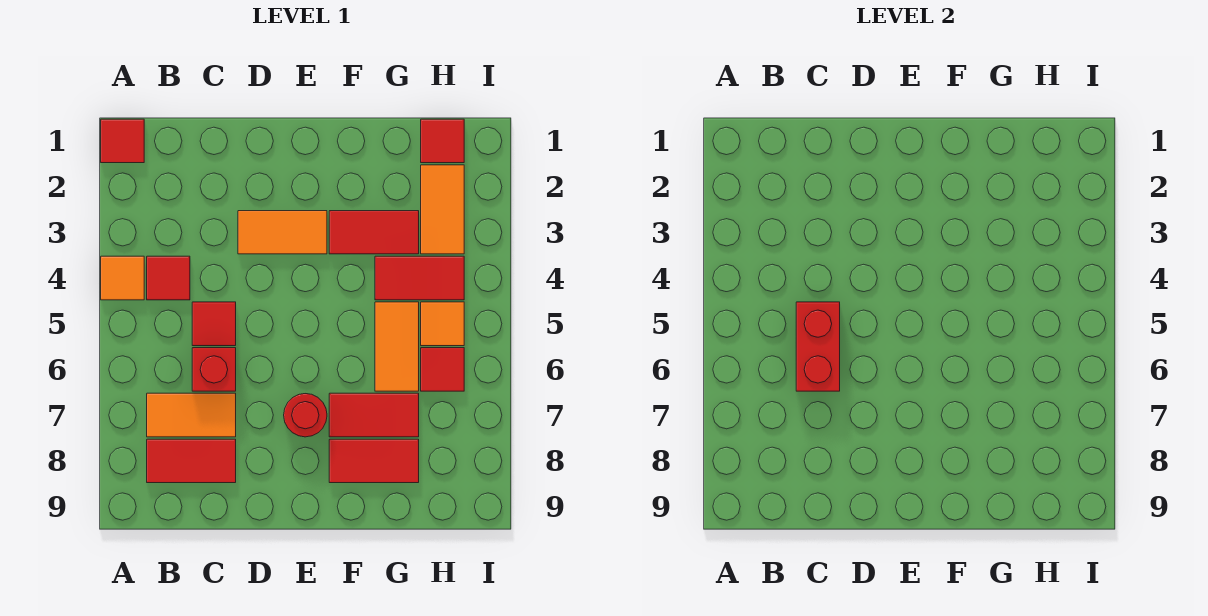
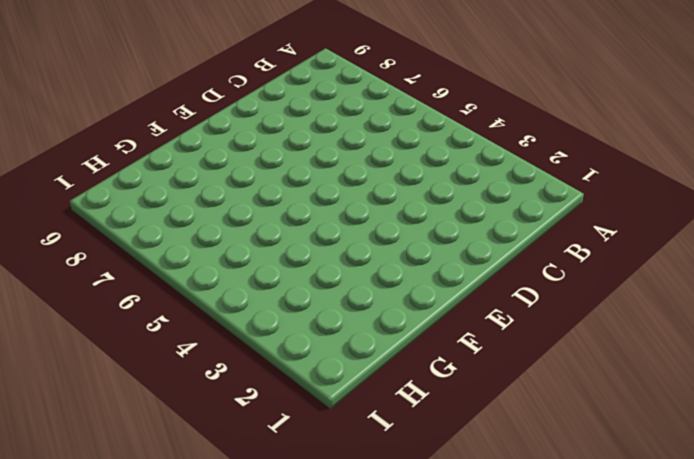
none -> red tile A1 level 1
none -> orange tile A4 level 1
none -> red tile B4 level 1

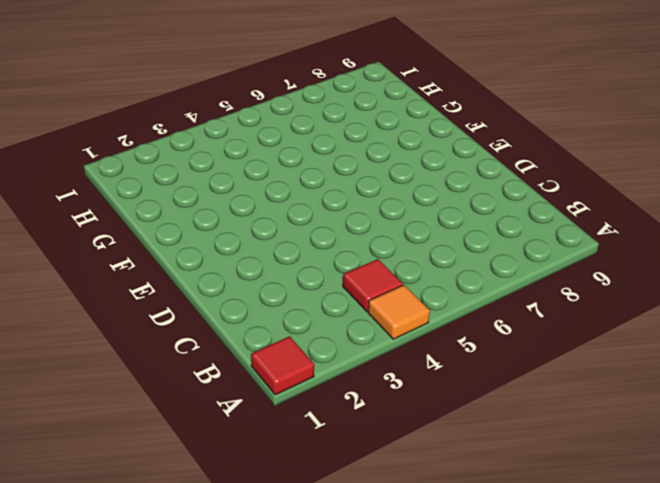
none -> orange tile B7:C7 level 1
none -> red tile B8:C8 level 1
none -> red tile C5 level 1

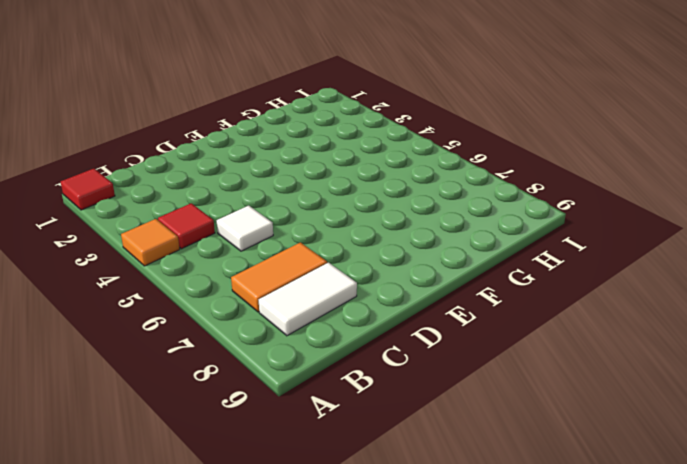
white tile B8:C8 level 1 -> red tile B8:C8 level 1
white tile C5 level 1 -> red tile C5 level 1
none -> red brick C6 level 1
none -> orange tile D3:E3 level 1
none -> red round brick E7 level 1

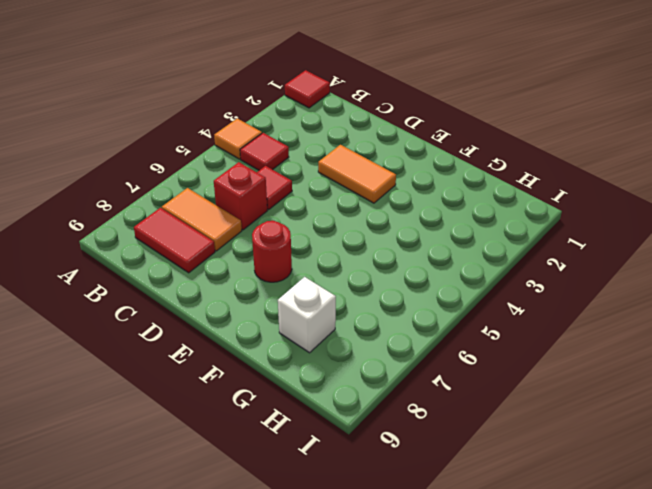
white brick G8 level 1 -> red tile F8:G8 level 1
none -> red tile F3:G3 level 1
none -> red tile F7:G7 level 1
none -> red tile G4:H4 level 1

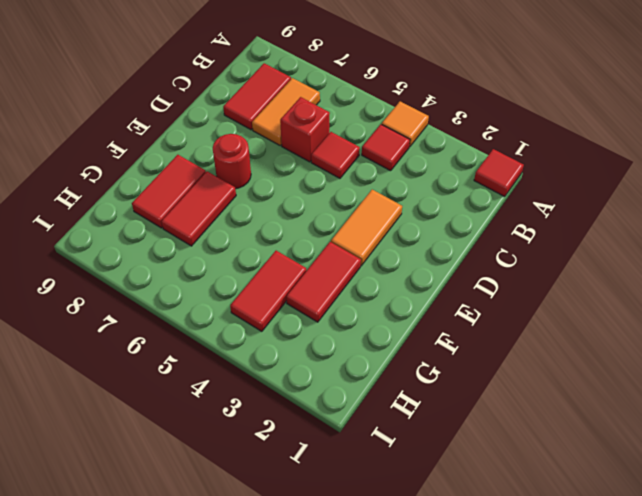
none -> orange tile G5:G6 level 1
none -> red tile H1 level 1
none -> orange tile H2:H3 level 1

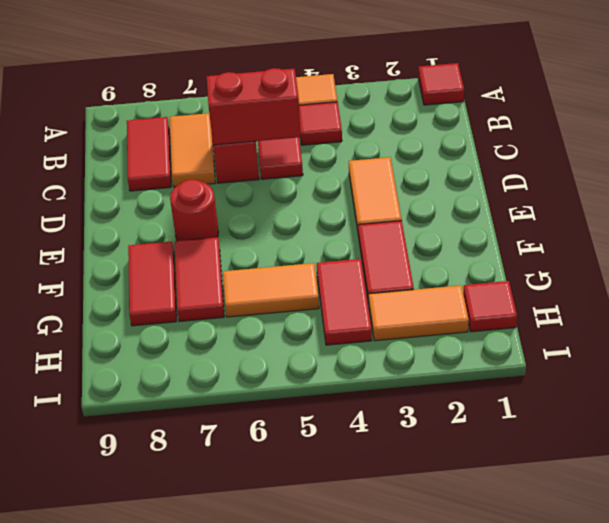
none -> orange tile H5 level 1
none -> red tile H6 level 1

